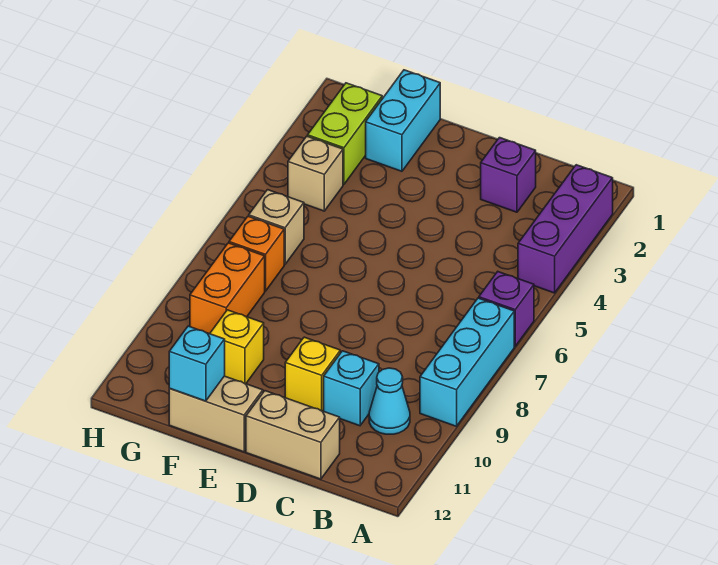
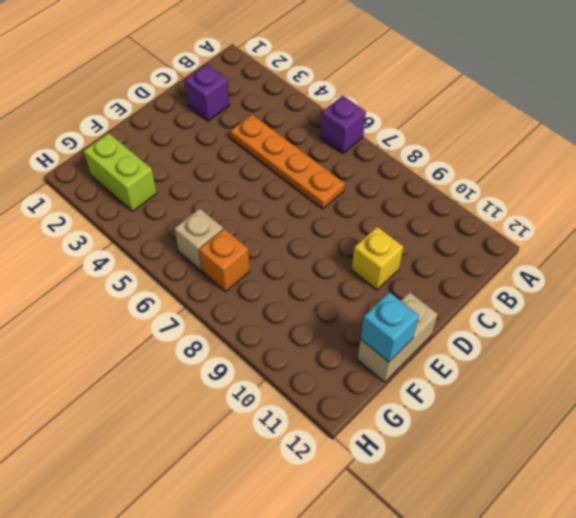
orange plate C4:C7 level 1 -> none
none -> purple brick A2:A4 level 1
none -> cyan brick A7:A9 level 1
none -> cyan cone B10 level 1

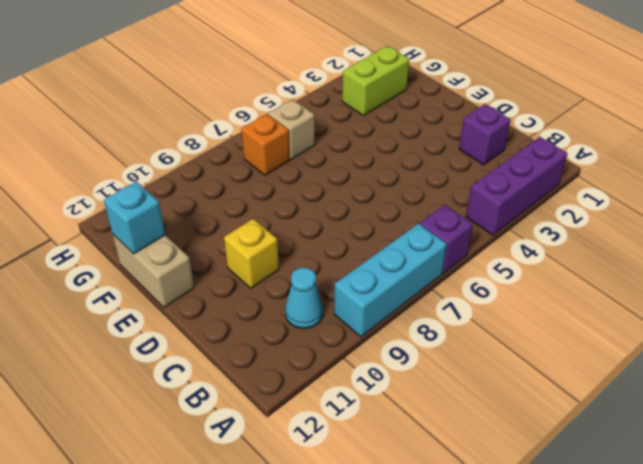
none -> cyan brick C10 level 1
none -> tan brick C12:D12 level 1
none -> cyan brick F1:F2 level 1

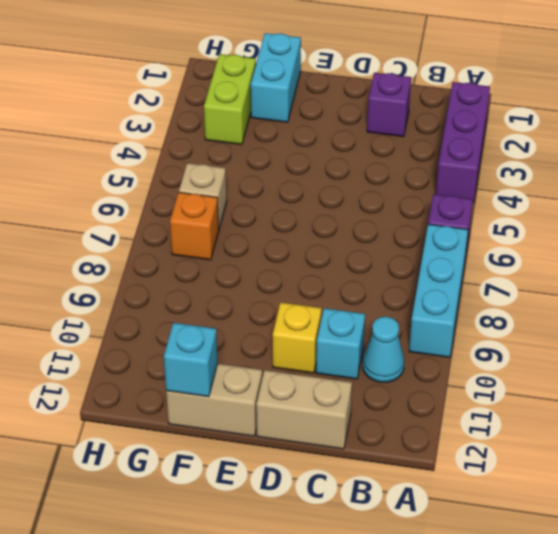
none -> yellow brick F10 level 1
none -> tan brick G4 level 1
none -> orange brick G8:G9 level 1

